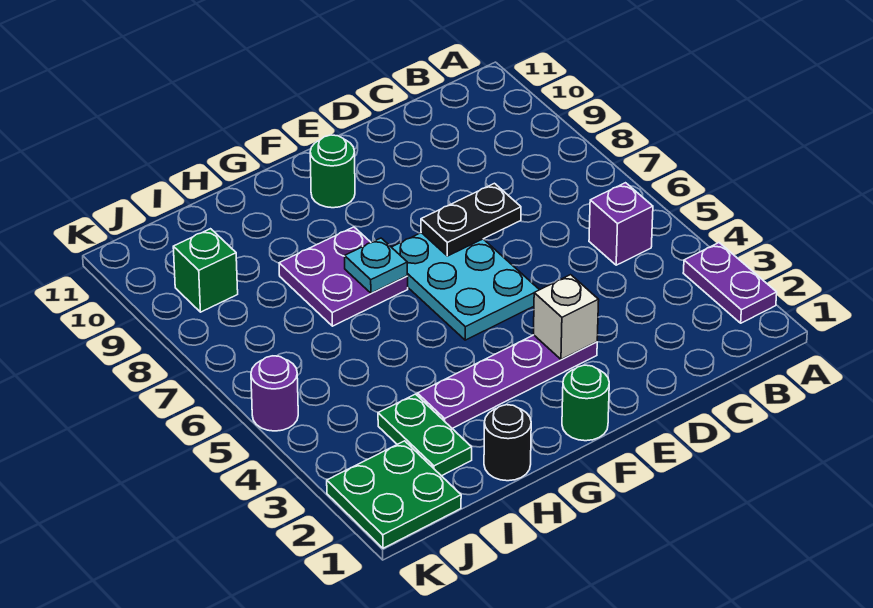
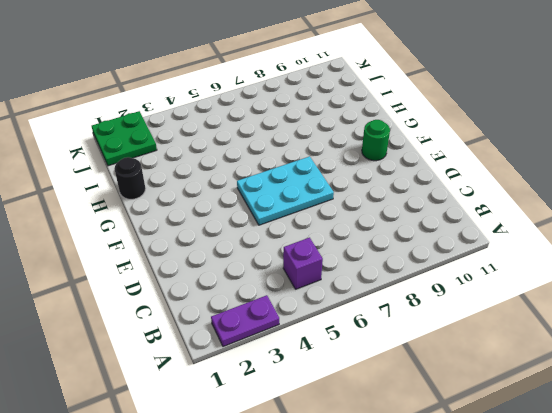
none -> purple plate E3:H3 level 1
none -> green round brick F1 level 1
none -> purple plate G7:H8 level 1

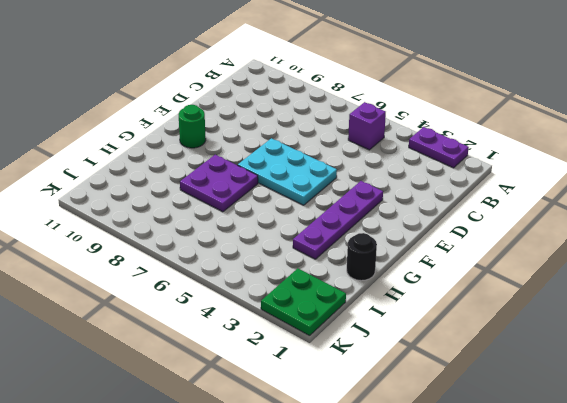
none -> green round brick F1 level 1
none -> green plate I2:I3 level 1
none -> green brick J9 level 1

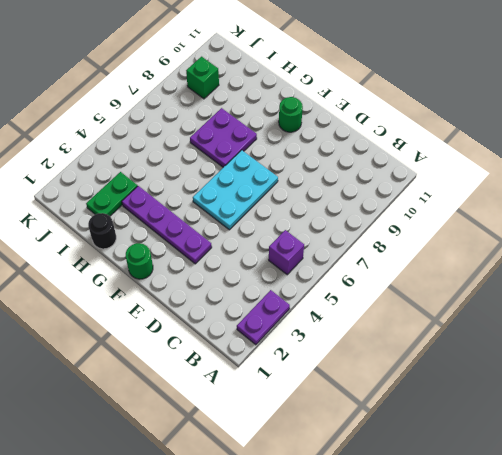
none -> green plate J1:K2 level 1
none -> purple round brick K5 level 1
none -> black plate D7:E7 level 2

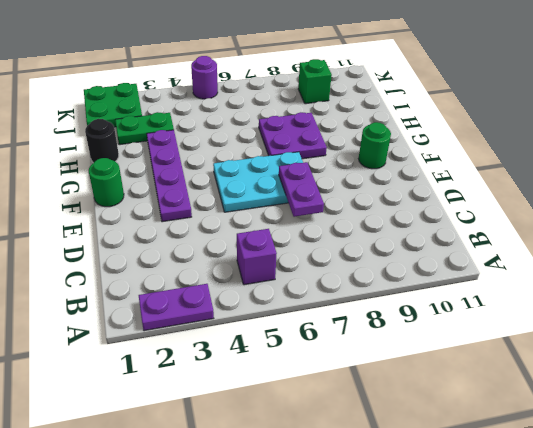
purple plate D7:E7 level 2 -> black plate D7:E7 level 2
none -> white brick E3 level 2
none -> cyan plate G7 level 2

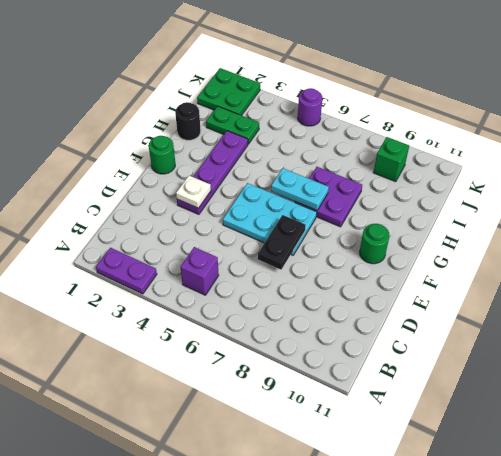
white plate E3 level 2 -> white brick E3 level 2
cyan plate G6:G7 level 2 -> cyan plate G7 level 2

